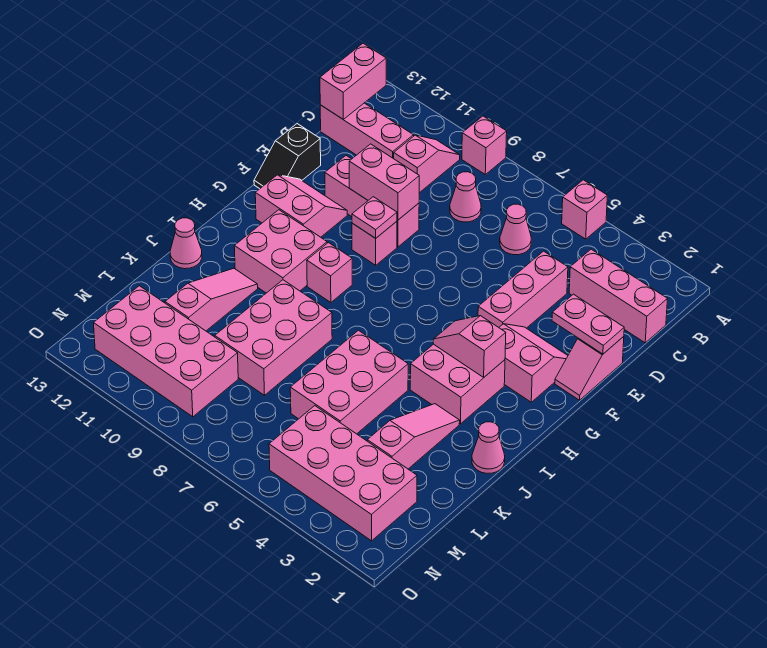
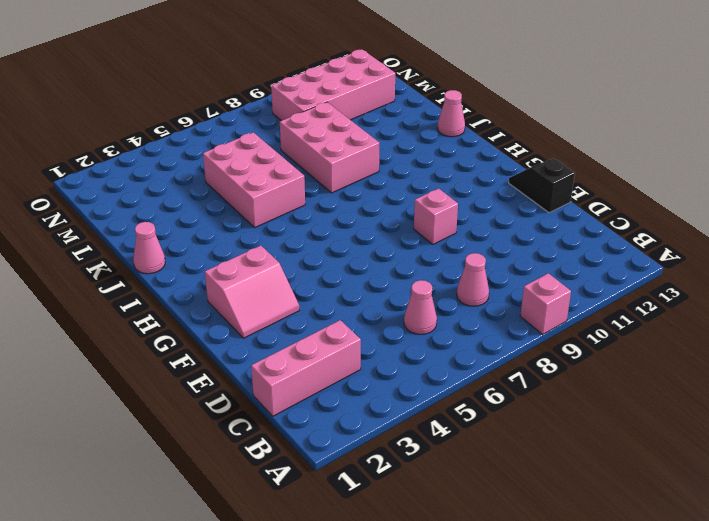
none -> pink brick A5 level 1
none -> pink slope B10:C10 level 1 top C
none -> pink brick C11:C13 level 1
none -> pink brick D4:F4 level 1

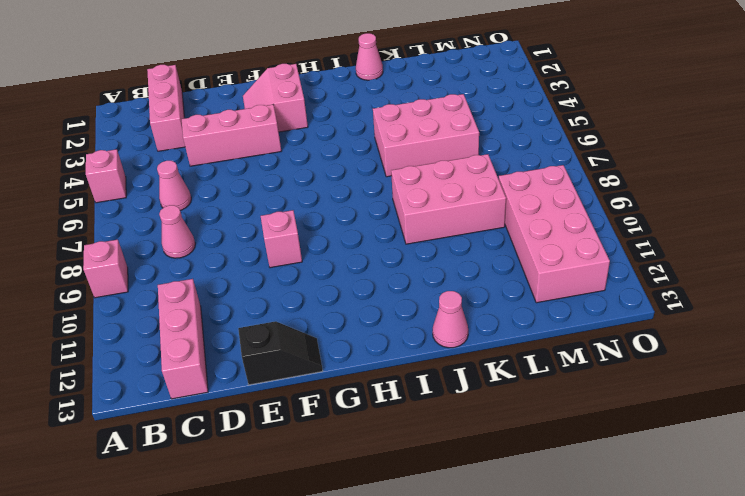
none -> pink slope B10:C10 level 1 top C
none -> pink slope E1:F1 level 1 top E
none -> pink brick E9:E11 level 1
none -> pink slope F11:G12 level 1 top G

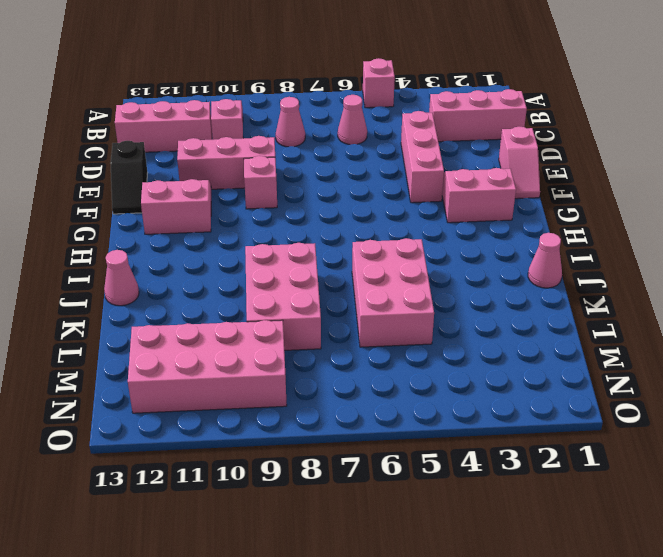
none -> pink brick A9 level 1
none -> pink brick H3:I4 level 1
none -> pink brick H9 level 1
none -> pink brick H10:I11 level 1

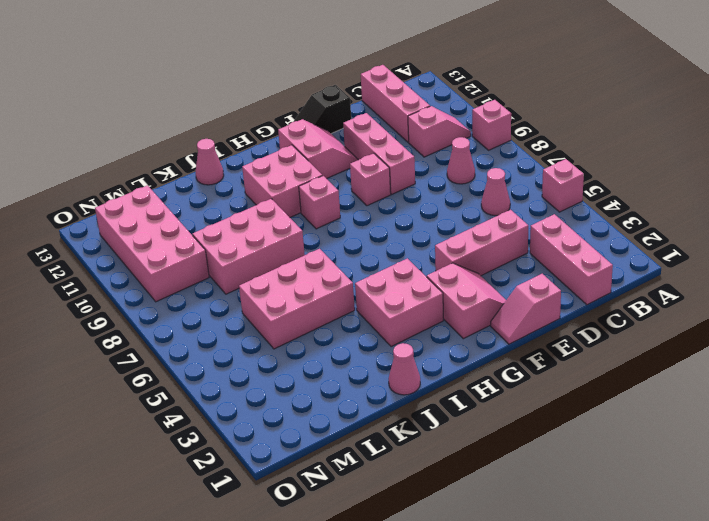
none -> pink slope J3:L3 level 1 top L
none -> pink slope J11:L11 level 1 top L
none -> pink brick M2:N5 level 1
none -> pink brick B13:C13 level 2

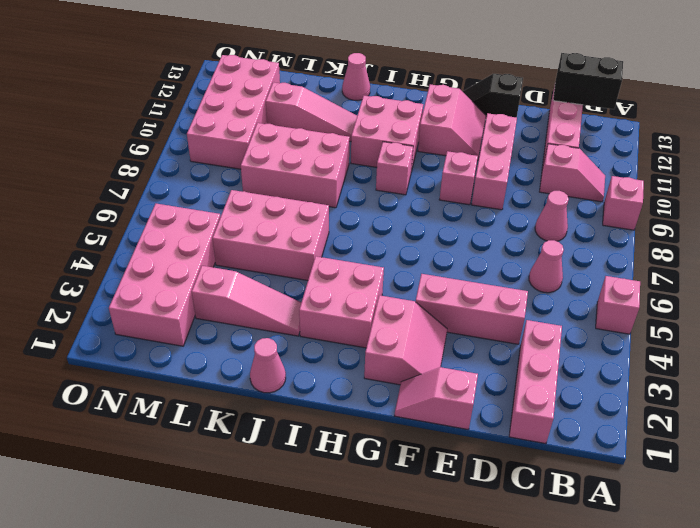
black brick B13:C13 level 2 -> pink brick B13:C13 level 2
none -> pink plate E1:E2 level 2
none -> pink brick E9:E10 level 2
none -> pink plate F9 level 2
none -> pink slope H3:H4 level 2 top 3

